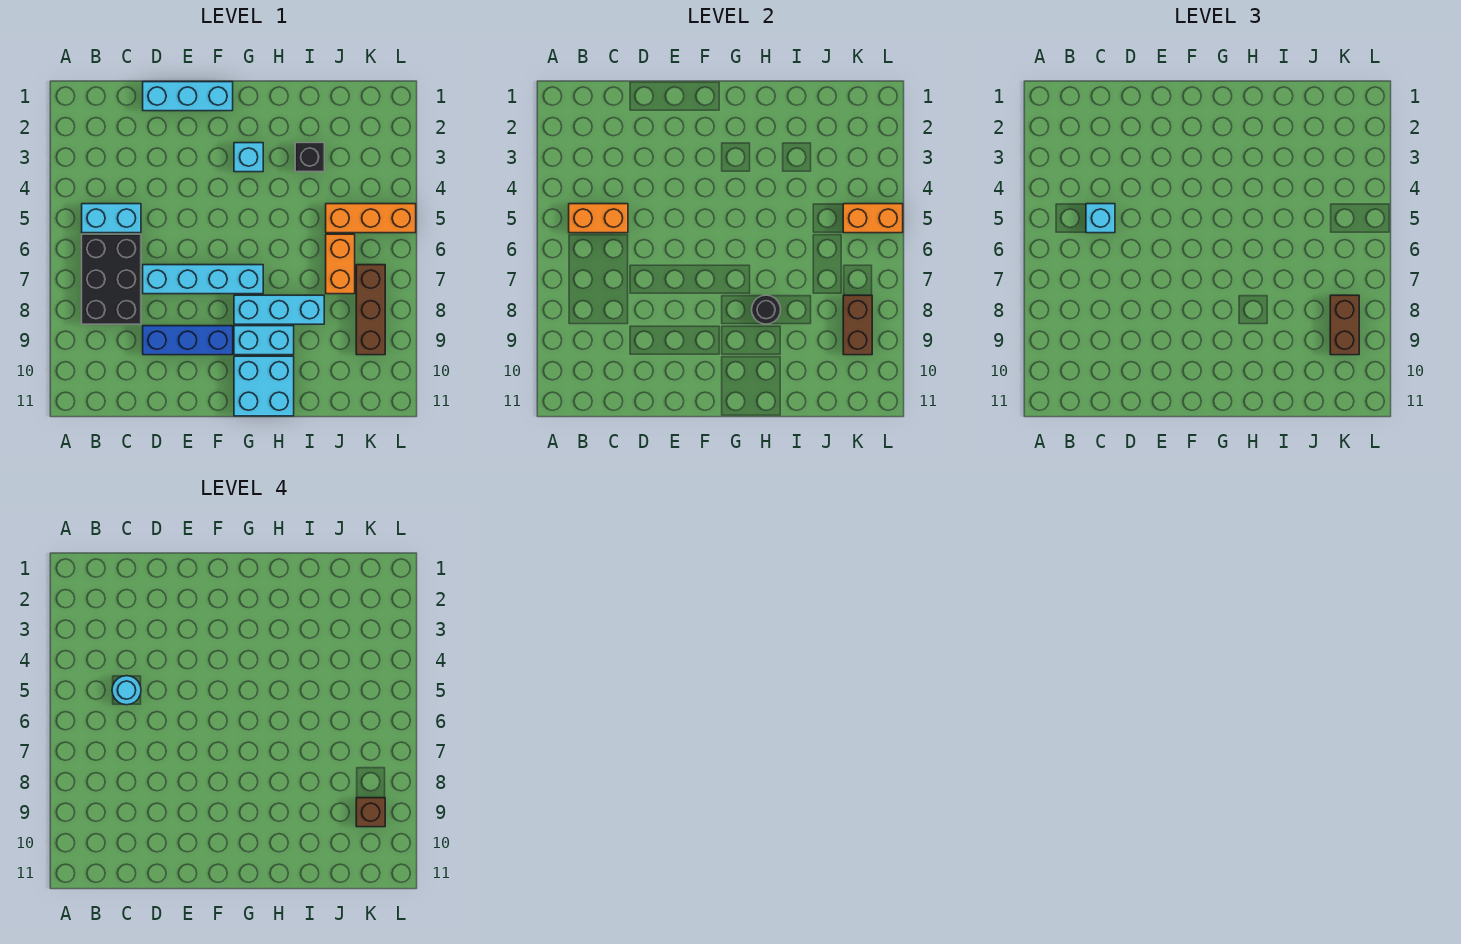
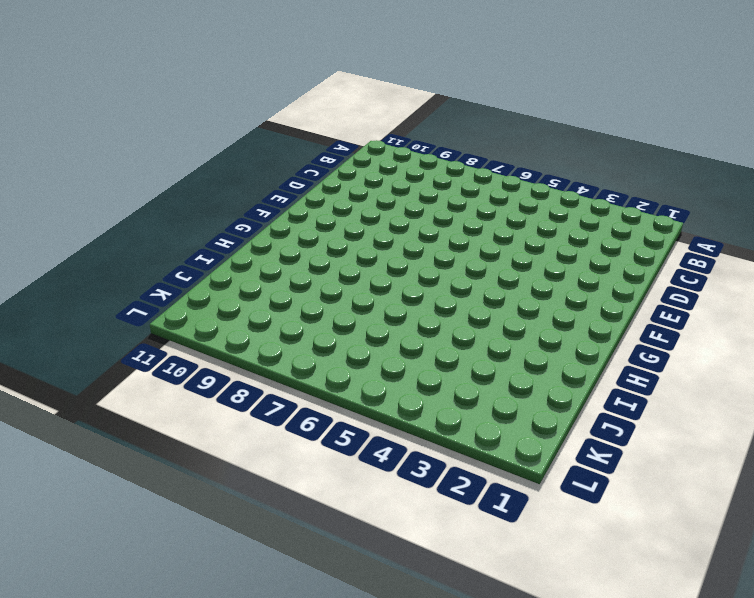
none -> cyan brick B5:C5 level 1
none -> black brick B6:C8 level 1
none -> cyan brick D1:F1 level 1

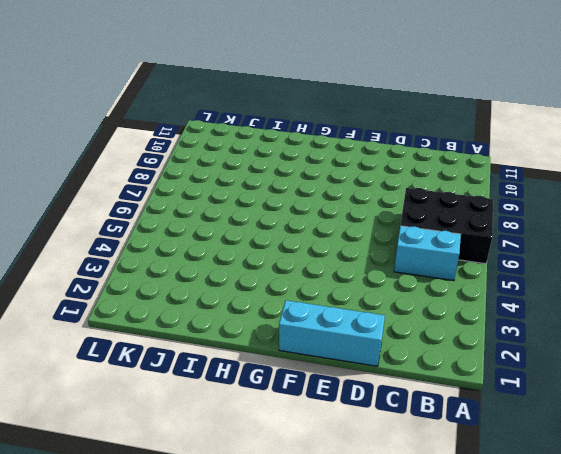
black brick A6:C7 level 1 -> black brick B6:C8 level 1
none -> cyan brick D7:G7 level 1
none -> blue brick D9:F9 level 1
none -> cyan brick G3 level 1

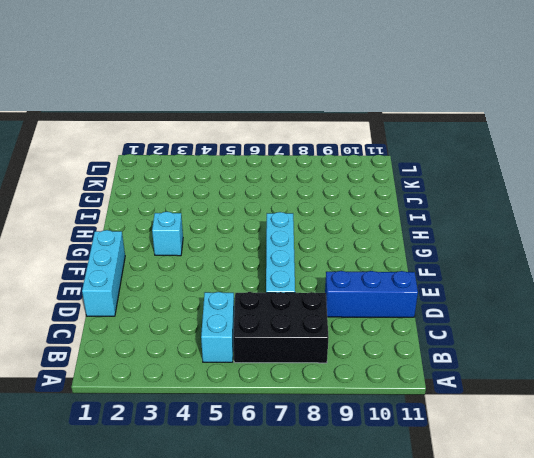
blue brick D9:D11 level 1 -> blue brick D9:F9 level 1
none -> cyan brick G8:I8 level 1
none -> cyan brick G9:H9 level 1
none -> cyan brick G10:H11 level 1

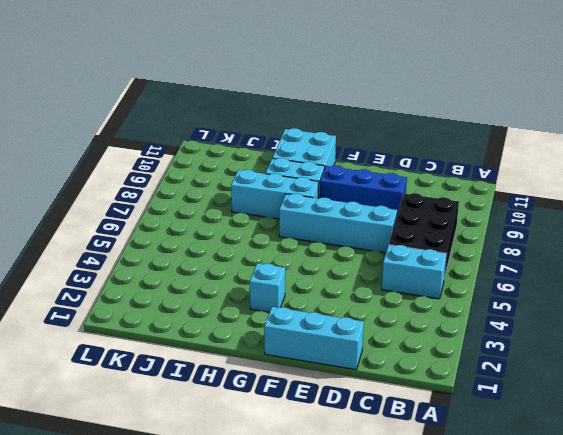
none -> black brick I3 level 1
none -> orange brick J5:L5 level 1
none -> orange brick J6:J7 level 1

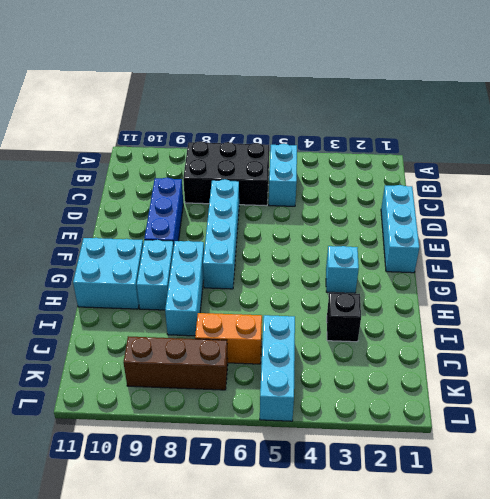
cyan brick J5:L5 level 1 -> orange brick J5:L5 level 1
none -> orange brick B5:C5 level 2
none -> black round brick H8 level 2
none -> orange brick K5:L5 level 2

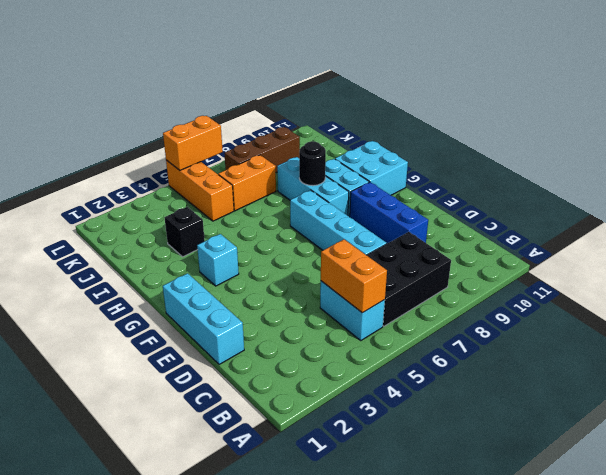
orange brick L5:L6 level 2 -> orange brick K5:L5 level 2
none -> brown brick K8:K9 level 2
none -> cyan brick C5 level 3
none -> brown brick K8:K9 level 3

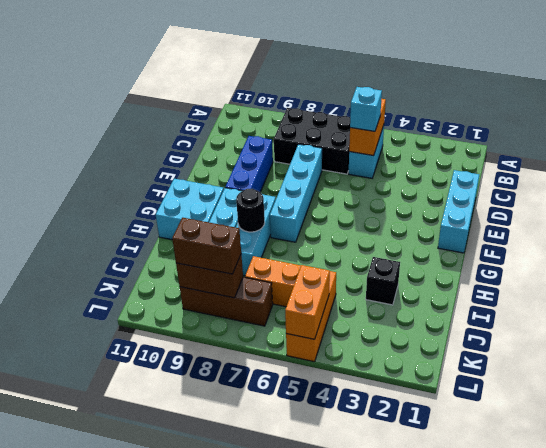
none -> cyan brick G3 level 1
none -> cyan round brick C5 level 4
none -> brown brick K9 level 4

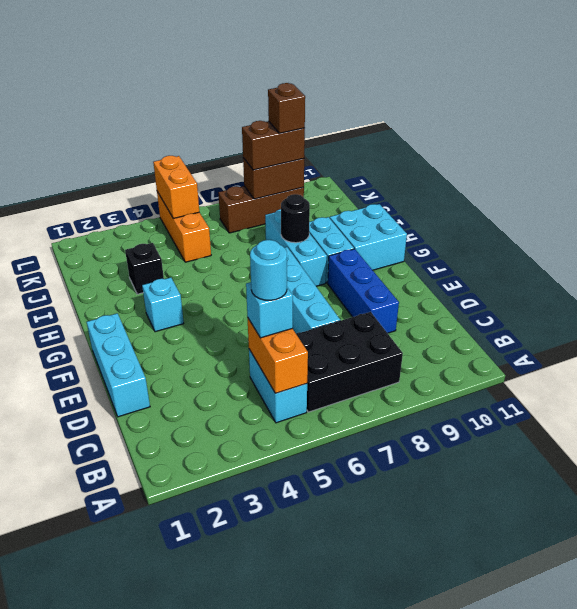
none -> orange brick J6:J7 level 1

